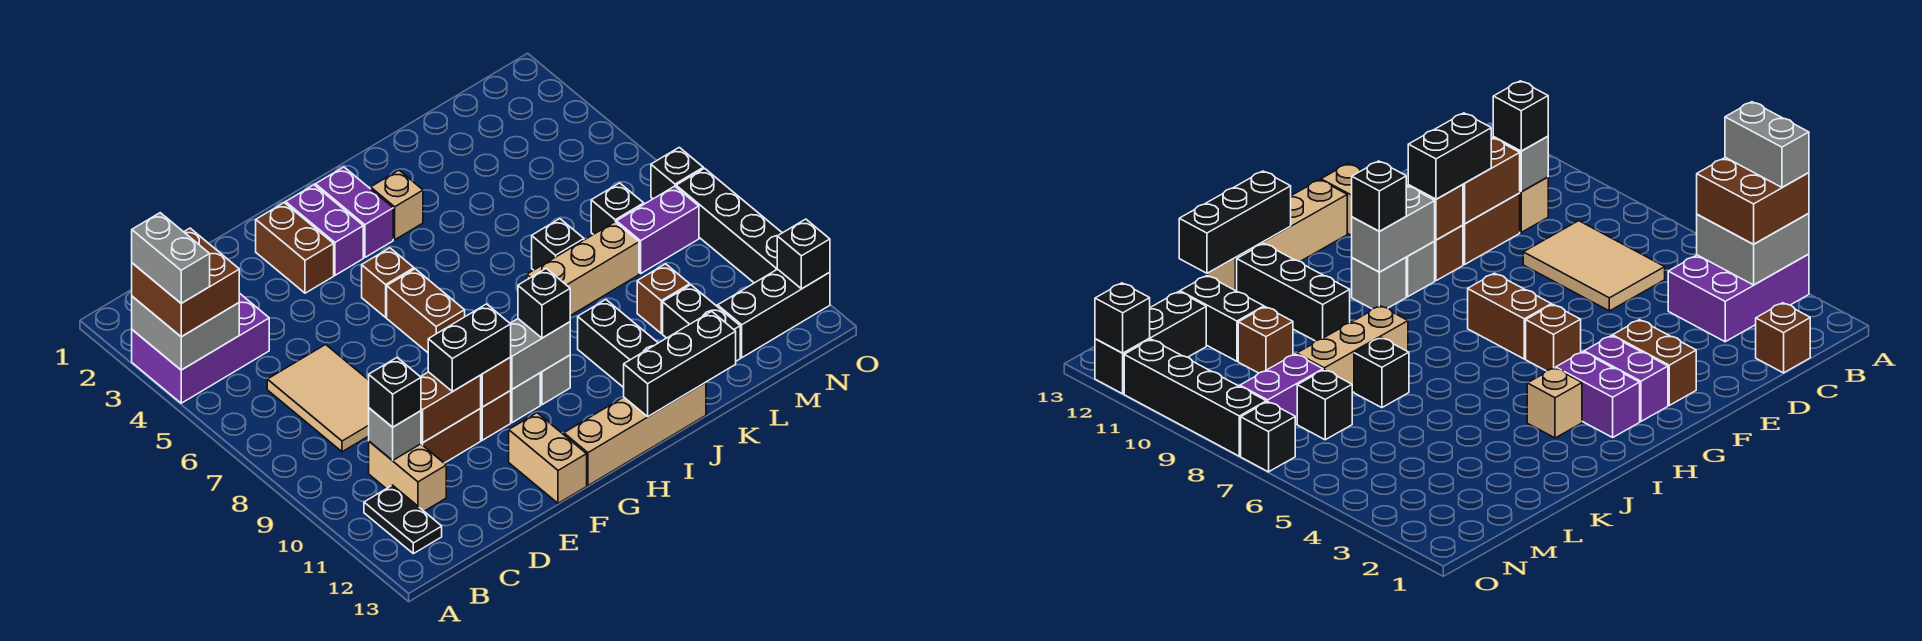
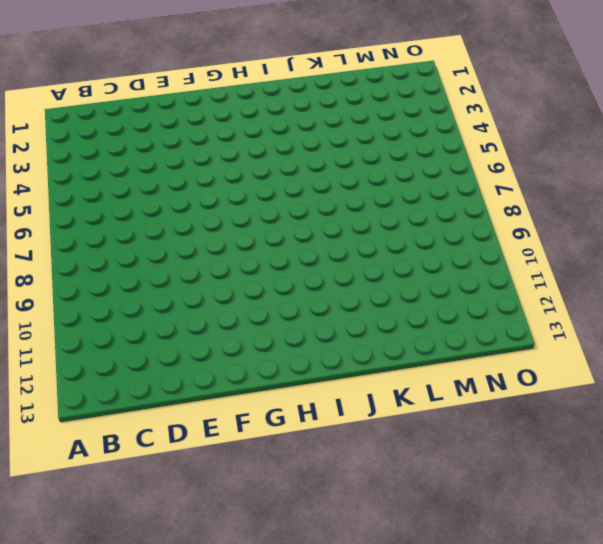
none -> purple brick A3:C4 level 1
none -> black plate B11:B12 level 1
none -> brown brick C1 level 1
none -> tan tile C6:D8 level 1

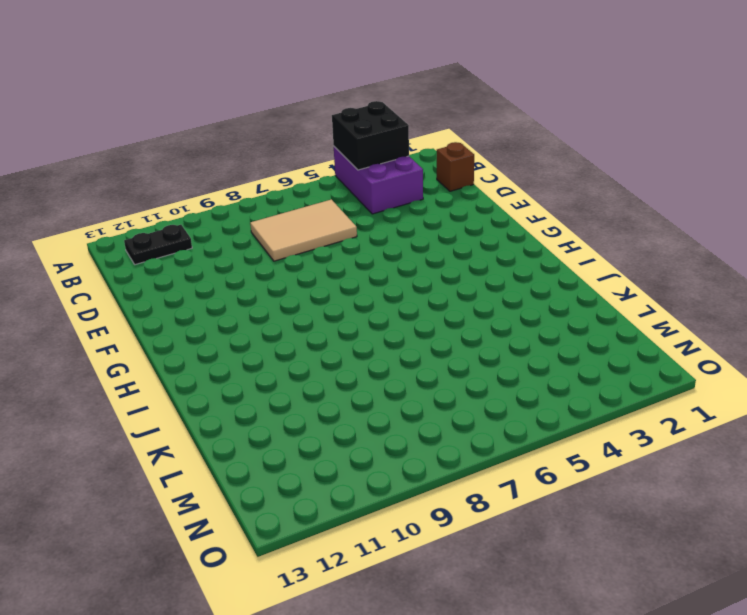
black brick A3:B4 level 2 -> grey brick A3:B4 level 2
none -> tan brick C10:C11 level 1
none -> brown brick D10:E10 level 1
none -> brown brick F2:F3 level 1
none -> brown brick F10 level 1

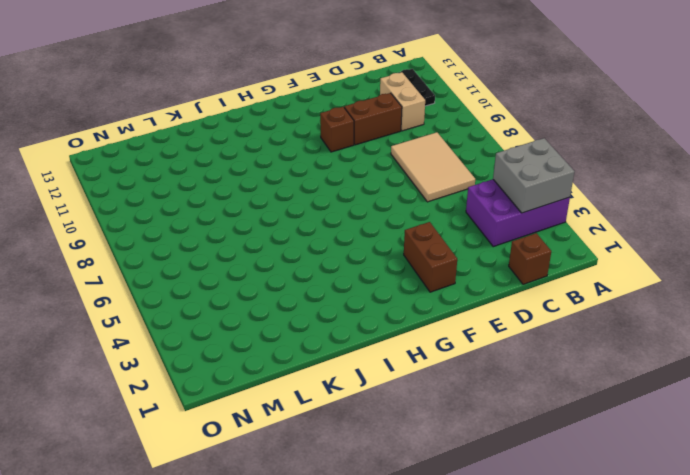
none -> tan brick F12:F13 level 1
none -> purple brick G2:G3 level 1
none -> brown brick G5 level 1
none -> brown brick G6:G7 level 1

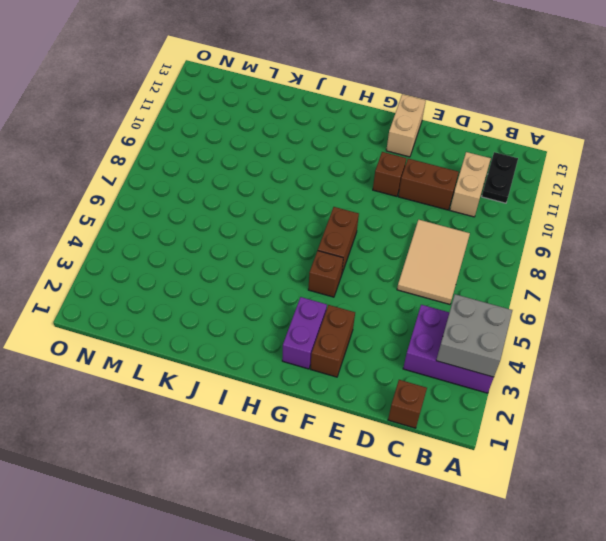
none -> grey brick G10 level 1
none -> tan brick G13:J13 level 1
none -> purple brick H2:H3 level 1
none -> grey brick H10 level 1

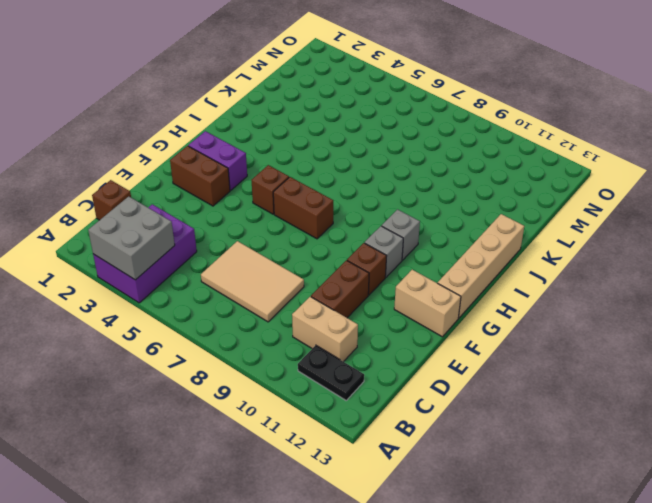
none -> purple brick H2:H3 level 1
none -> tan brick I3 level 1
none -> tan brick J8:L8 level 1
none -> black brick J10:J12 level 1

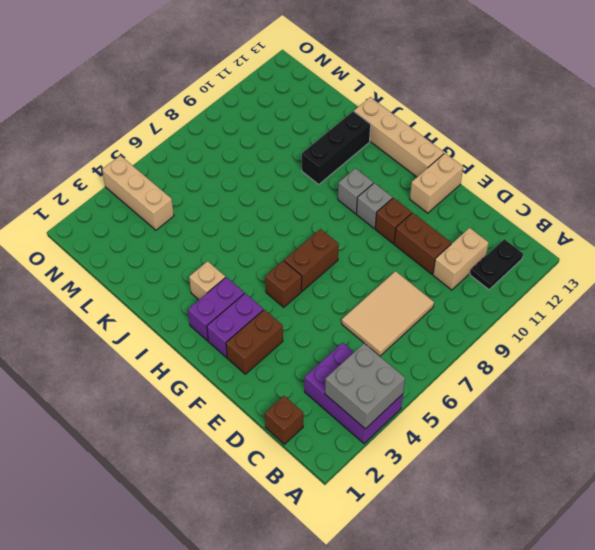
tan brick M4:O4 level 1 -> tan brick J8:L8 level 1
none -> black brick K7 level 1
none -> brown brick L10 level 1
none -> black brick L11:L12 level 1
none -> black brick M7 level 1

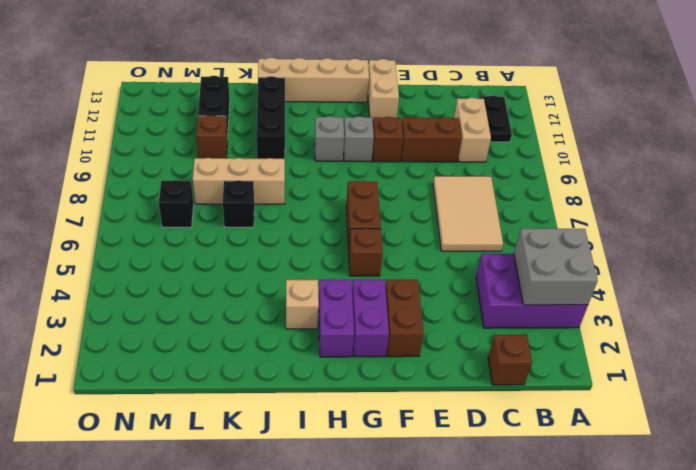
none -> purple brick M8:N8 level 1
none -> black brick M12:O12 level 1
none -> black brick O7 level 1
none -> black brick O8:O11 level 1

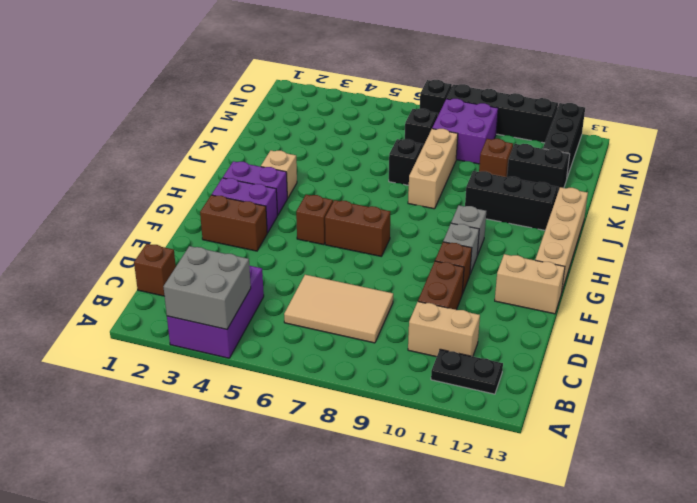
purple brick M8:N9 level 1 -> purple brick M8:N8 level 1
none -> grey brick C10 level 2
none -> brown brick D10:E10 level 2
none -> brown brick F10 level 2
none -> grey brick G10:H10 level 2

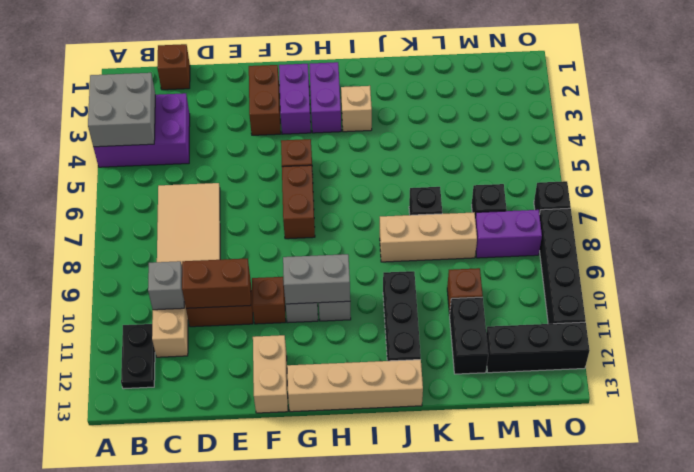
none -> brown brick F10 level 2
none -> black brick I13:K13 level 2
none -> black brick O12 level 2
none -> brown brick A3:B4 level 3

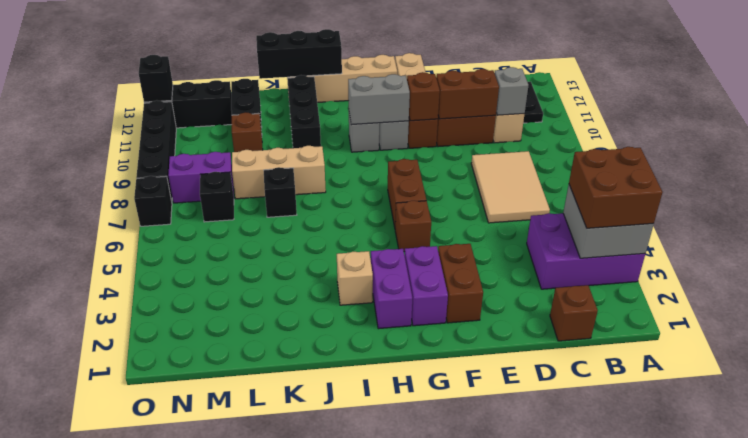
none -> black brick C10 level 3
none -> black brick E10:F10 level 3
none -> black brick H10 level 3
none -> grey brick A3:A4 level 4

